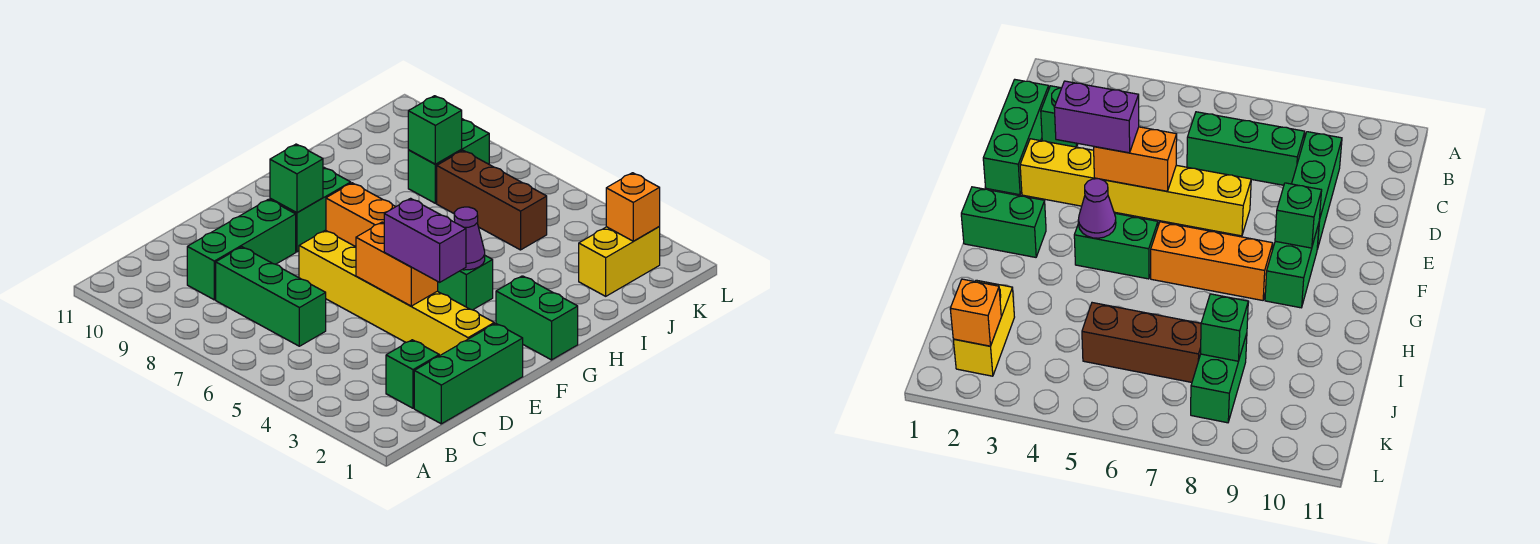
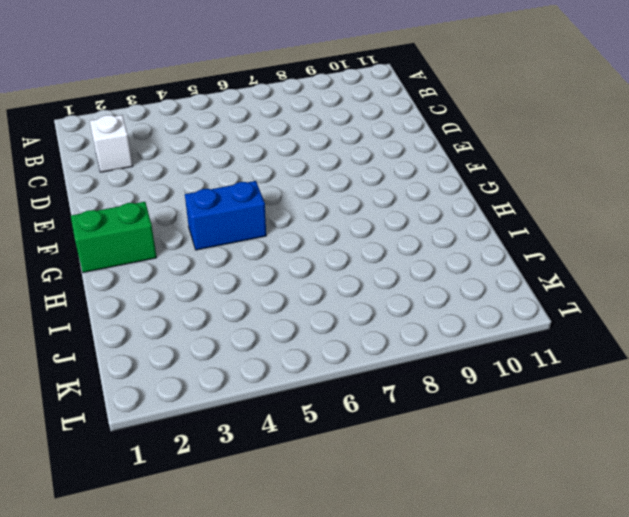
white brick C2 level 1 -> green brick C2 level 1
blue brick G4:G5 level 1 -> green brick G4:G5 level 1
none -> green brick C1:E1 level 1
none -> green brick C6:C8 level 1
none -> green brick C9:E9 level 1

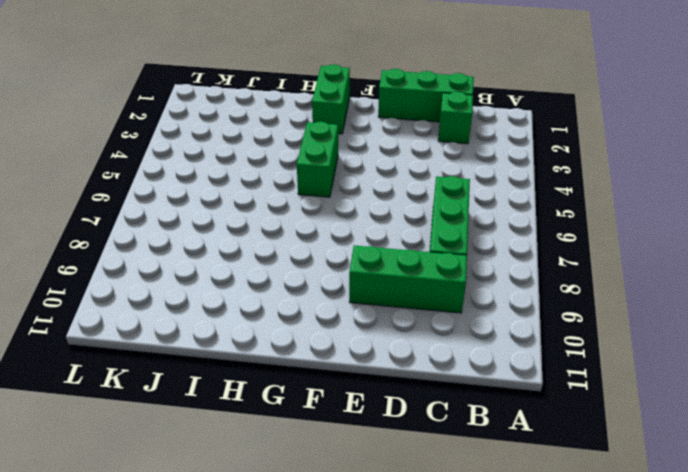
none -> yellow brick E2:E7 level 1
none -> green brick F9:G9 level 1
none -> orange brick G6:G8 level 1

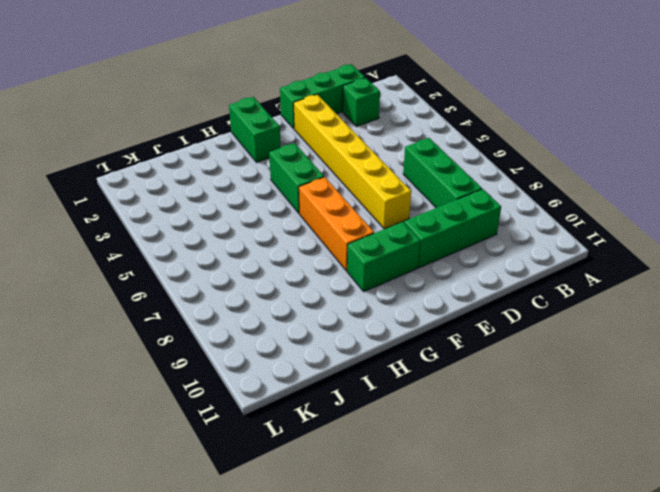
none -> yellow brick J2:K2 level 1
none -> brown brick J5:J7 level 1
none -> green brick J8:K8 level 1

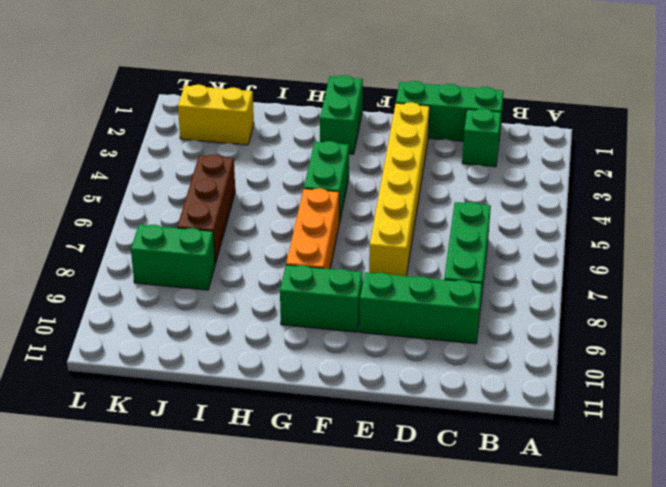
none -> orange brick E4:E5 level 2
none -> green brick F9 level 2
none -> purple cone G4 level 2

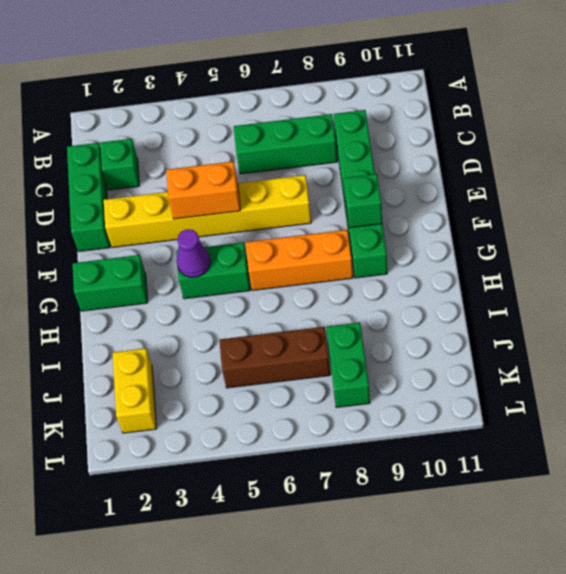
none -> green brick J8 level 2
none -> orange brick K2 level 2
none -> purple brick E3:E4 level 3

